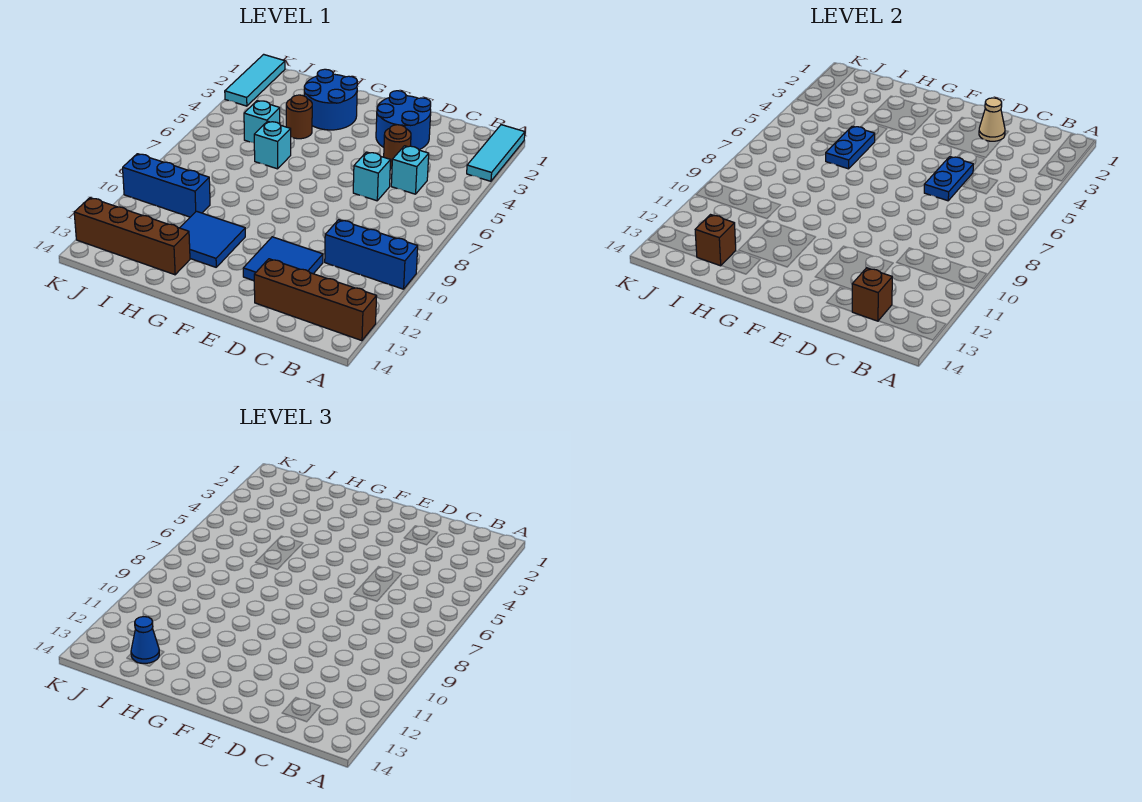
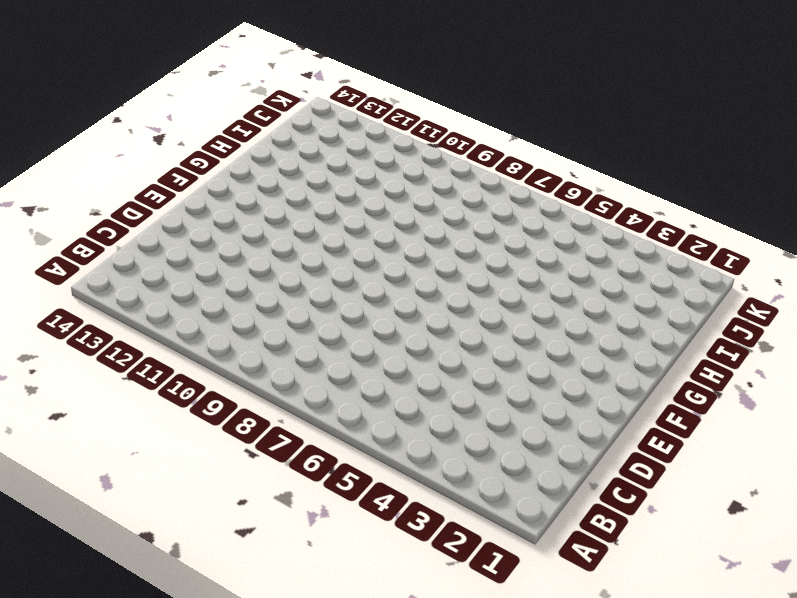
none -> cyan tile A1:A3 level 1
none -> blue brick A10:C10 level 1
none -> brown brick A13:D13 level 1

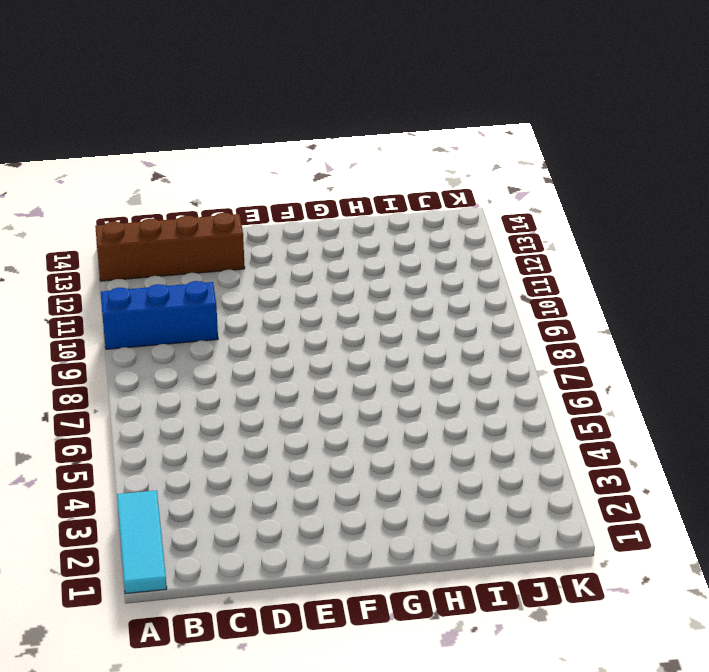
none -> cyan brick C5 level 1
none -> blue round brick D2:E3 level 1
none -> brown round brick D4 level 1

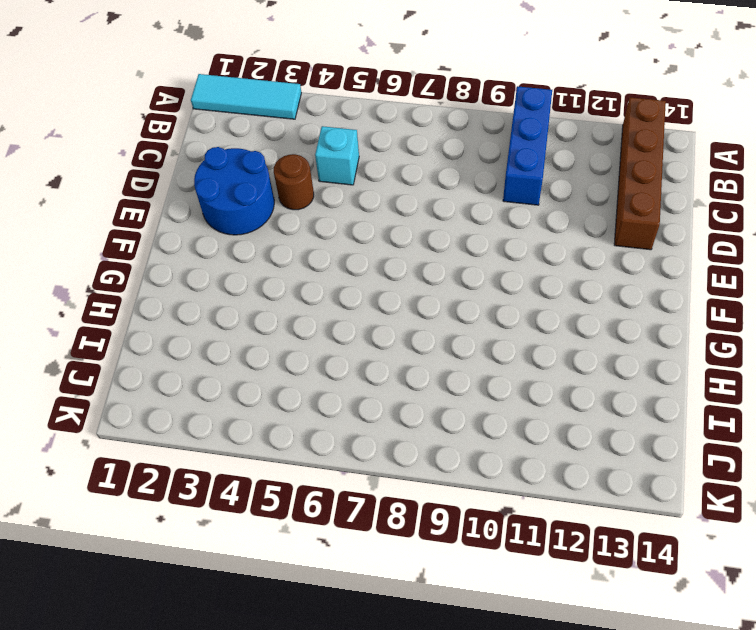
none -> cyan brick D6 level 1
none -> blue tile D11:E12 level 1
none -> blue round brick G2:H3 level 1

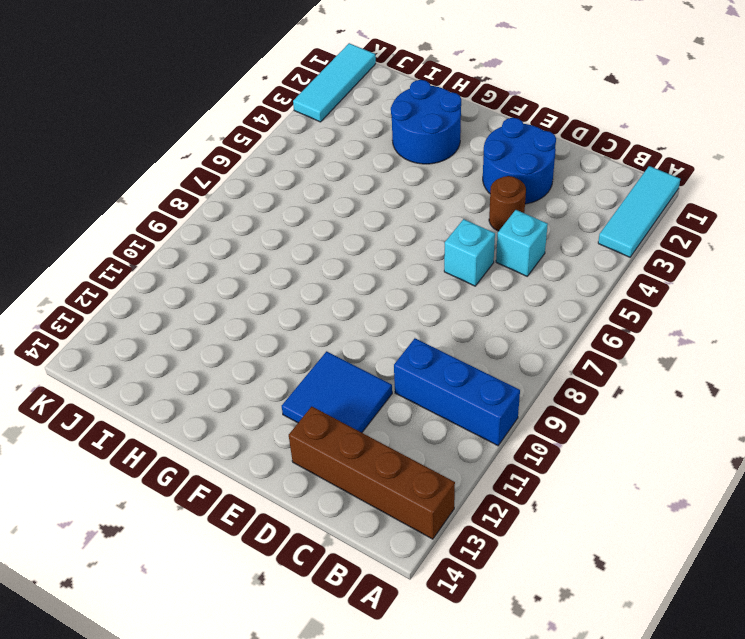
none -> blue tile G11:H12 level 1
none -> brown round brick H4 level 1
none -> cyan brick H6 level 1

